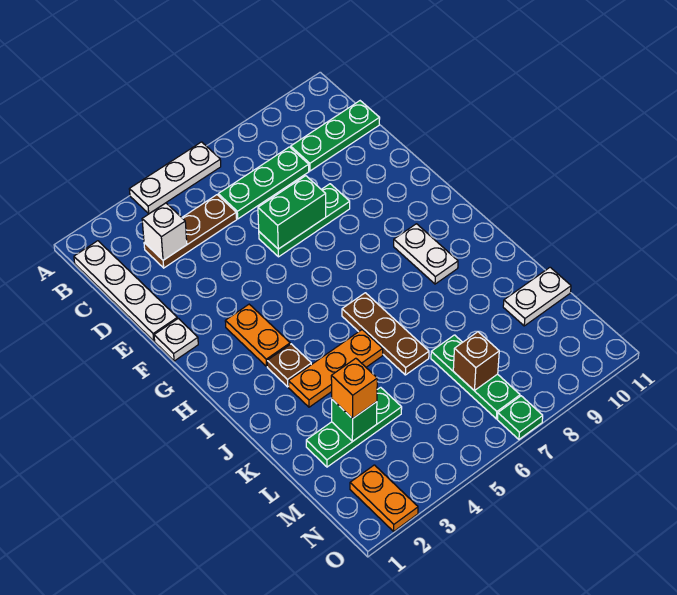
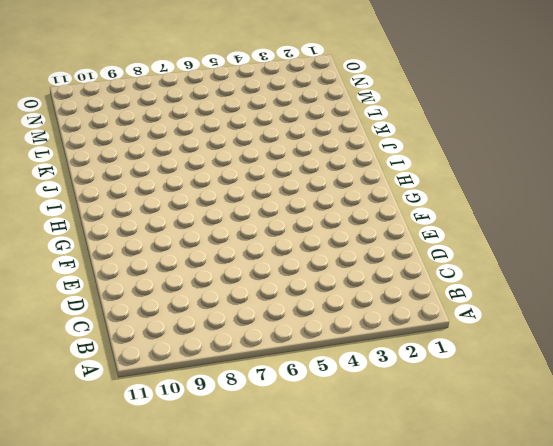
none -> white plate A4:A6 level 1
none -> white plate B1:E1 level 1
none -> brown plate C3:C5 level 1

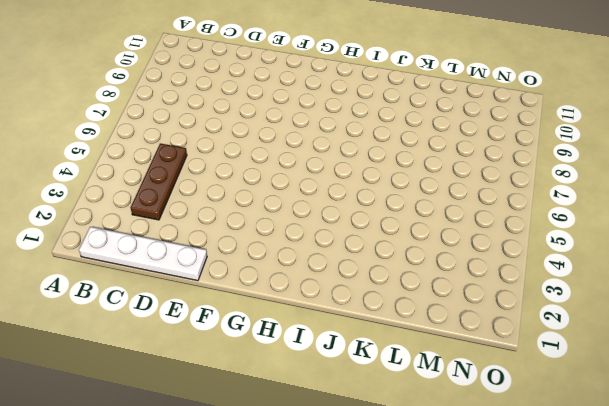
none -> white plate A4:A6 level 1
none -> green plate C6:C8 level 1
none -> green plate C9:C11 level 1

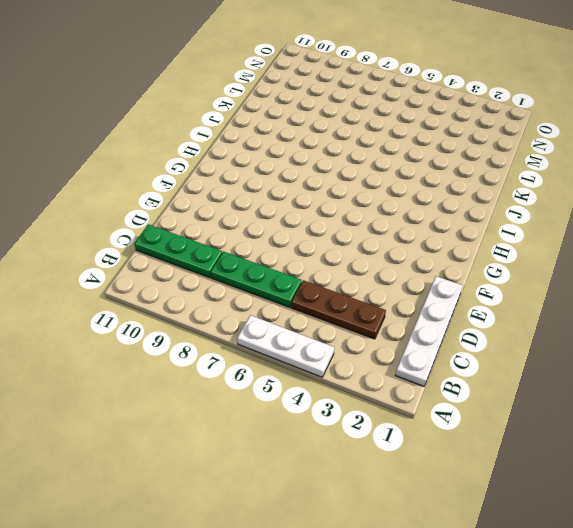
none -> green plate E6:E8 level 1
none -> white plate F1 level 1
none -> orange plate G3:H3 level 1

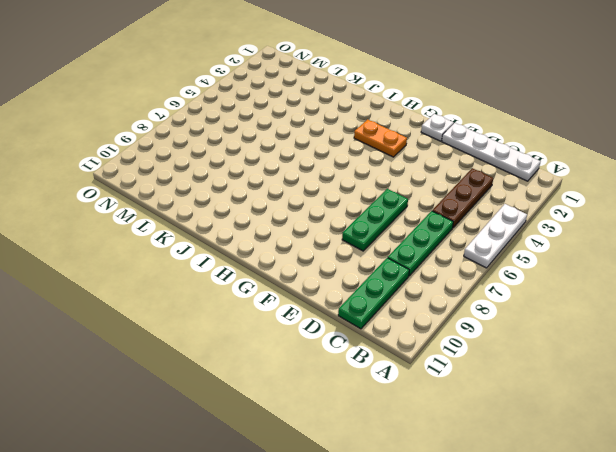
none -> white plate H9:I9 level 1
none -> brown plate I3 level 1
none -> brown plate I6:K6 level 1

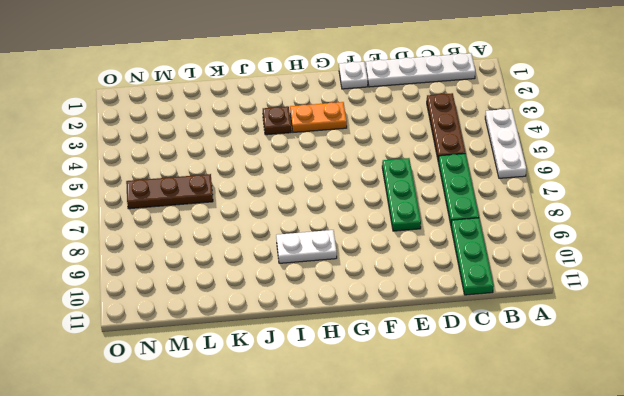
brown plate L6:N6 level 1 -> brown plate I6:K6 level 1
none -> orange plate J3:J5 level 1
none -> green plate L2:L4 level 1
none -> green plate L7:N7 level 1

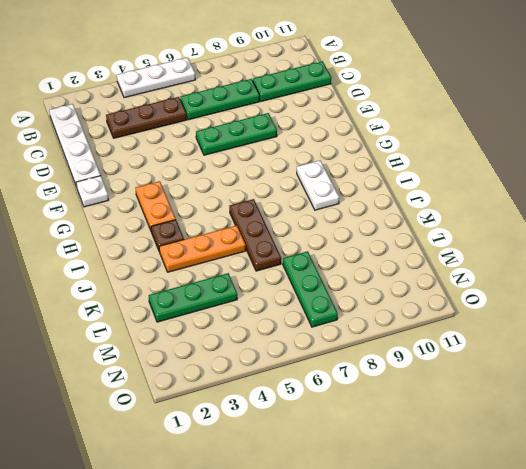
none -> white plate L10:L11 level 1
none -> orange plate N2:O2 level 1
none -> green plate O7 level 1

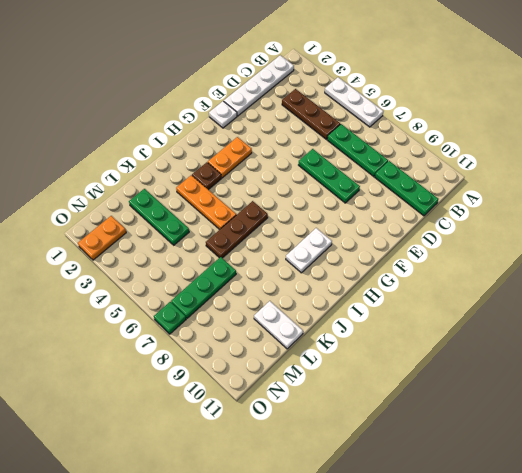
none -> white brick C3 level 2
none -> green brick E6:E7 level 2
none -> green brick L3 level 2

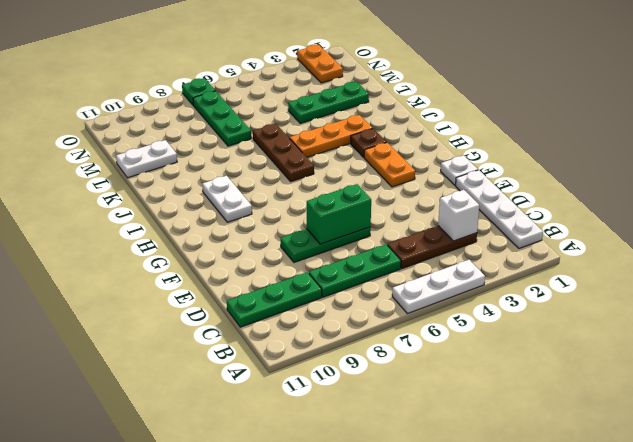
none -> green brick L3 level 2
none -> brown brick M7 level 2
none -> orange brick L3 level 3

